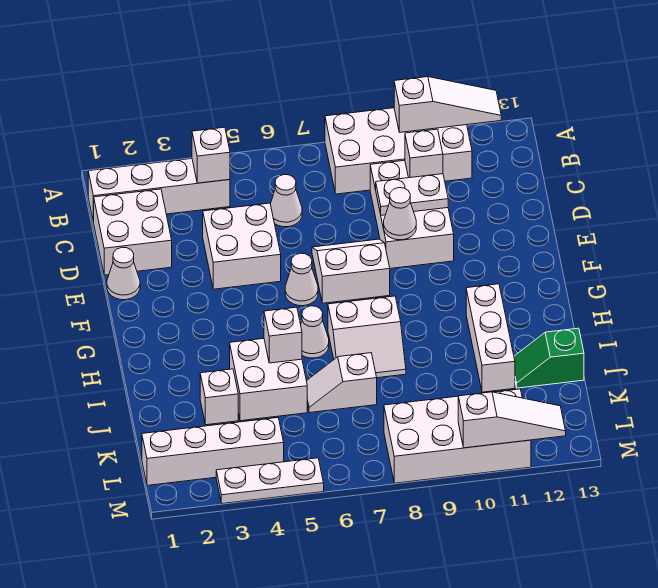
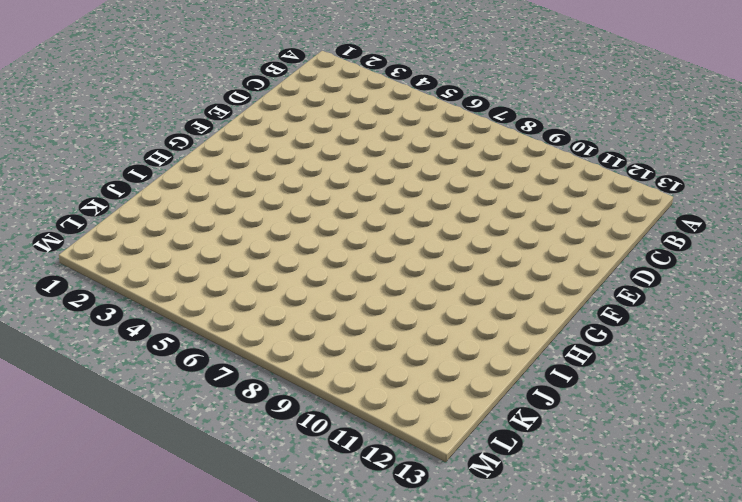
none -> white brick A8:B11 level 1
none -> white brick B1:B4 level 1
none -> white brick C1:D2 level 1

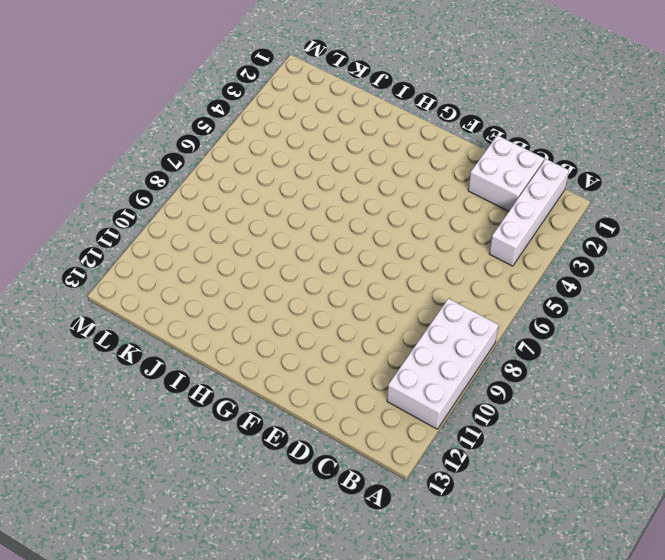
none -> white cone C6 level 1
none -> white brick C9:E10 level 1
none -> white brick D4:E5 level 1

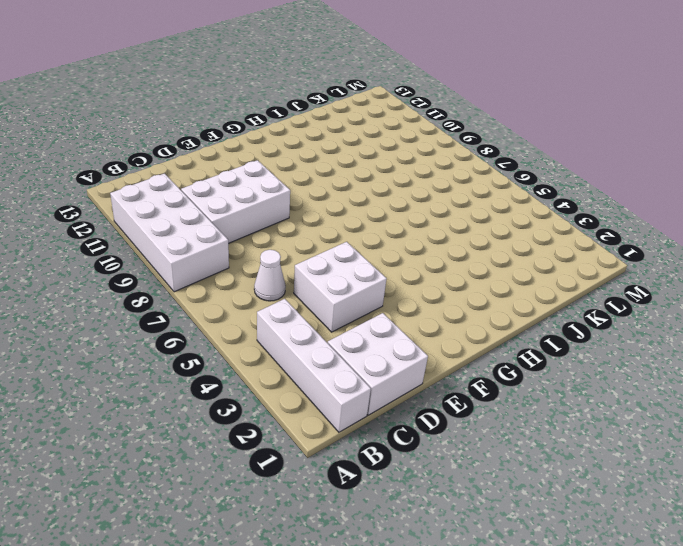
none -> white cone E1 level 1
none -> white slope E7:F8 level 1 top F
none -> white cone F6 level 1

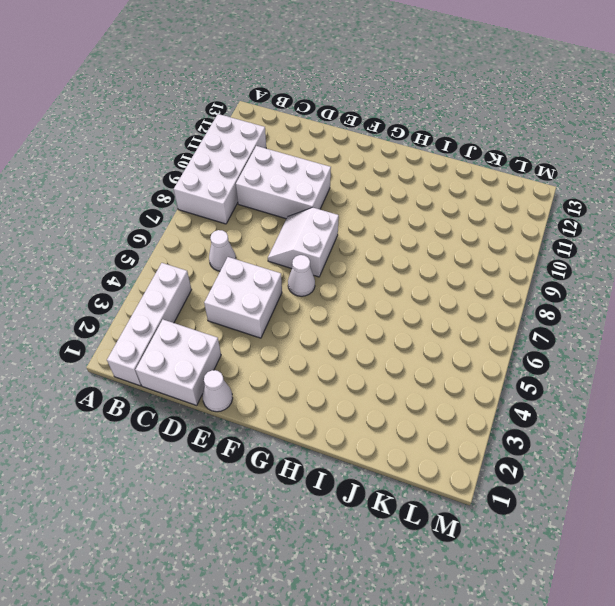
none -> white cone H6 level 1
none -> white slope H7:I8 level 1 top H
none -> white brick H11:J11 level 1

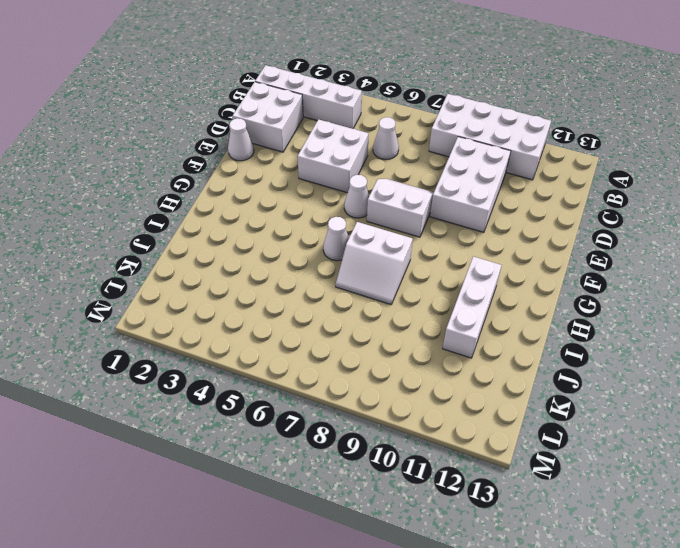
none -> white brick I4:J5 level 1
none -> white brick J3 level 1
none -> white slope J6:J7 level 1 top 7

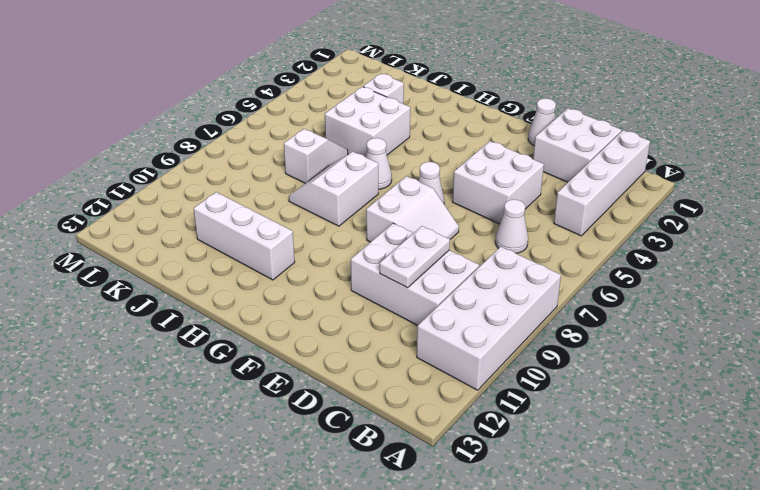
none -> green slope J12:J13 level 1 top 13
none -> white brick L1:L4 level 1
none -> white brick L8:M11 level 1

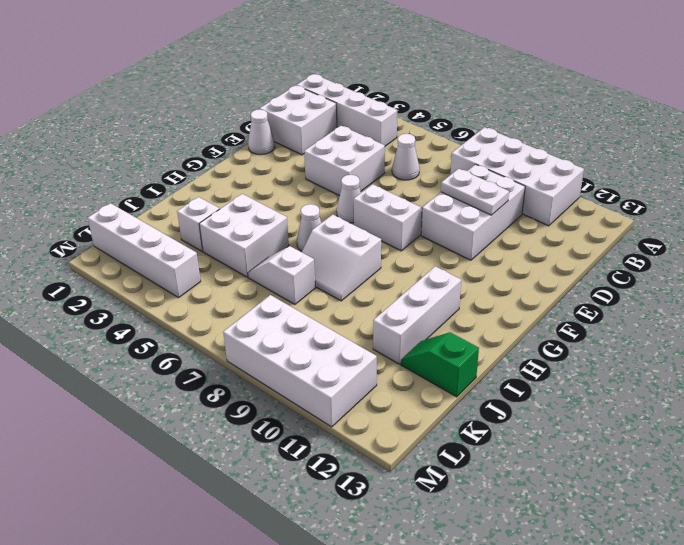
none -> white plate M3:M5 level 1
none -> white slope A10:A12 level 2 top 10
none -> white brick B4 level 2

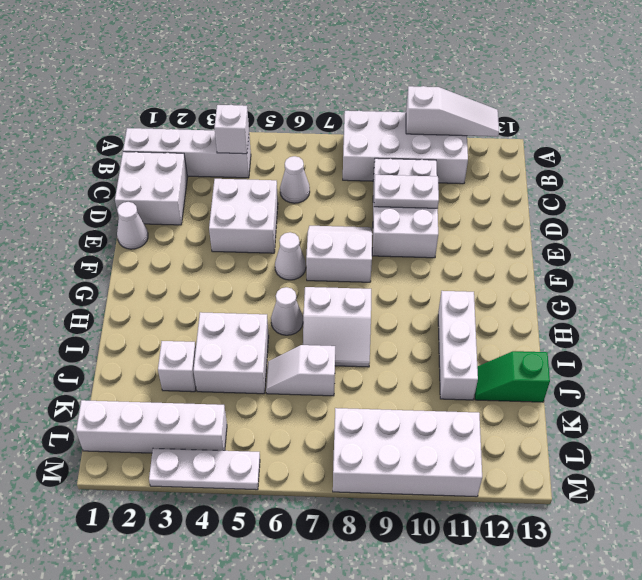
none -> white brick C10 level 2
none -> white cone E9 level 2
none -> white brick I5 level 2

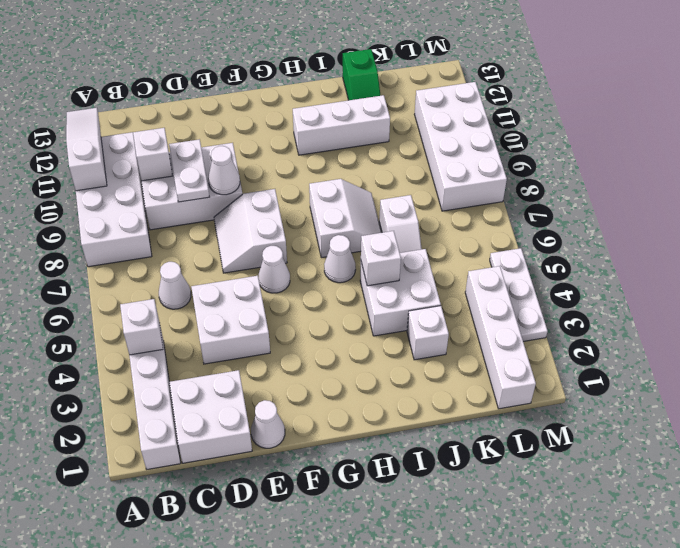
none -> white slope M10:M12 level 2 top 10

